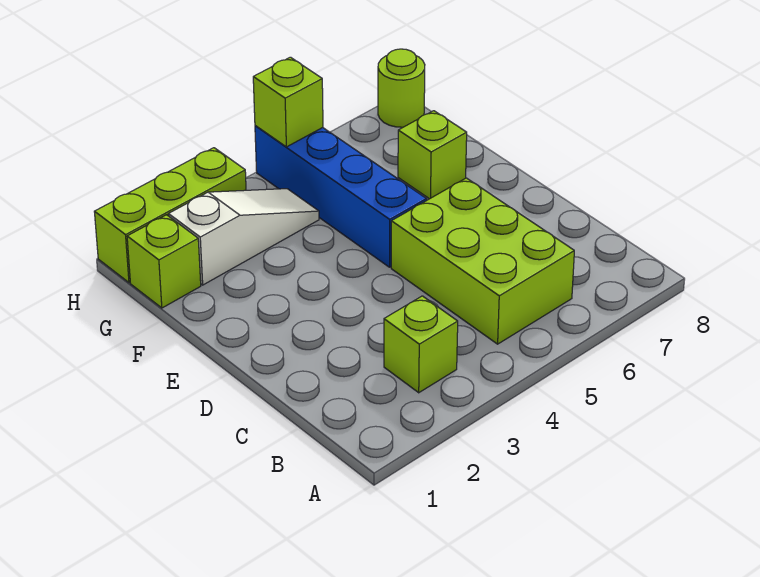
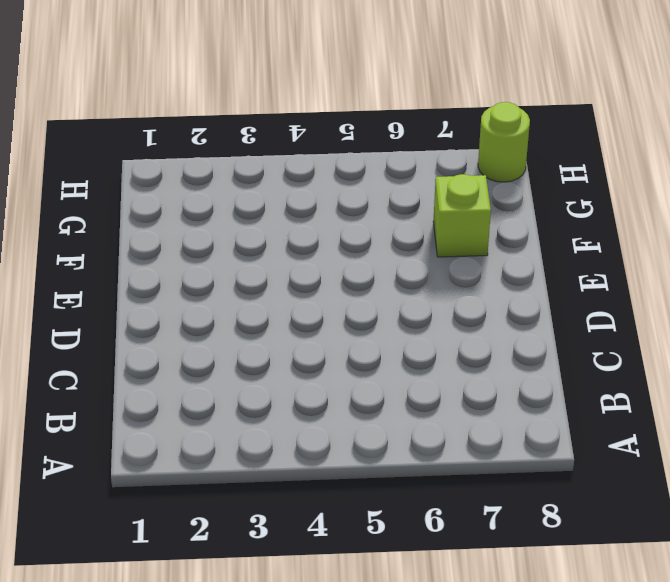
none -> lime brick B3 level 1
none -> lime brick B5:D6 level 1

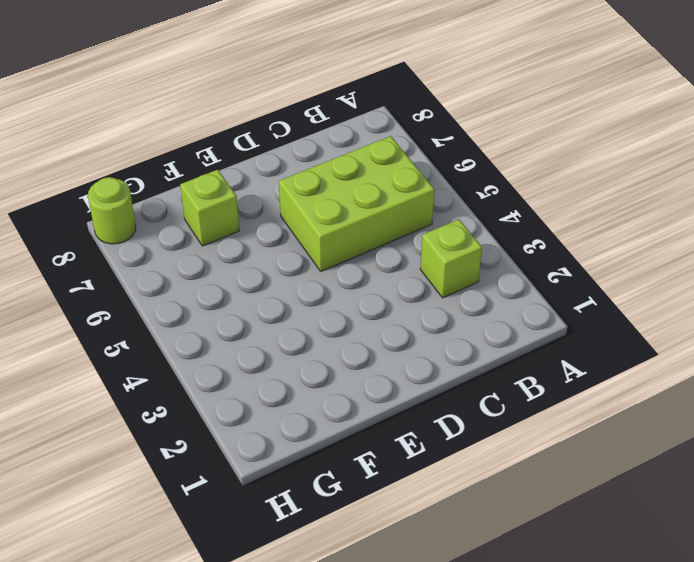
none -> blue brick E5:H5 level 1
none -> lime brick G1 level 1

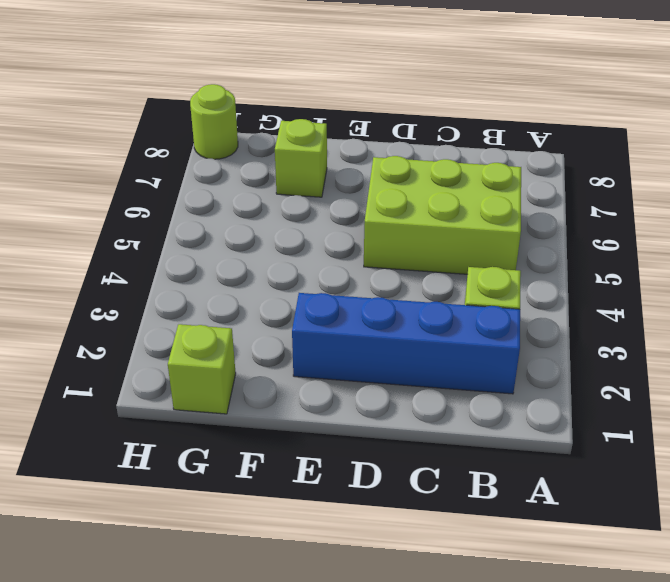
blue brick B2:E2 level 1 -> blue brick E5:H5 level 1
none -> white slope G2:G4 level 1 top 2
none -> lime brick H1:H3 level 1

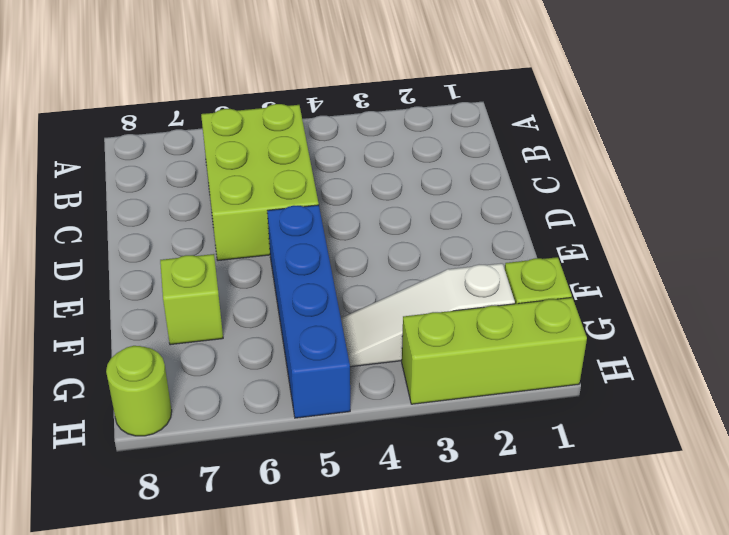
none -> lime brick B3 level 1
none -> lime brick H5 level 2

